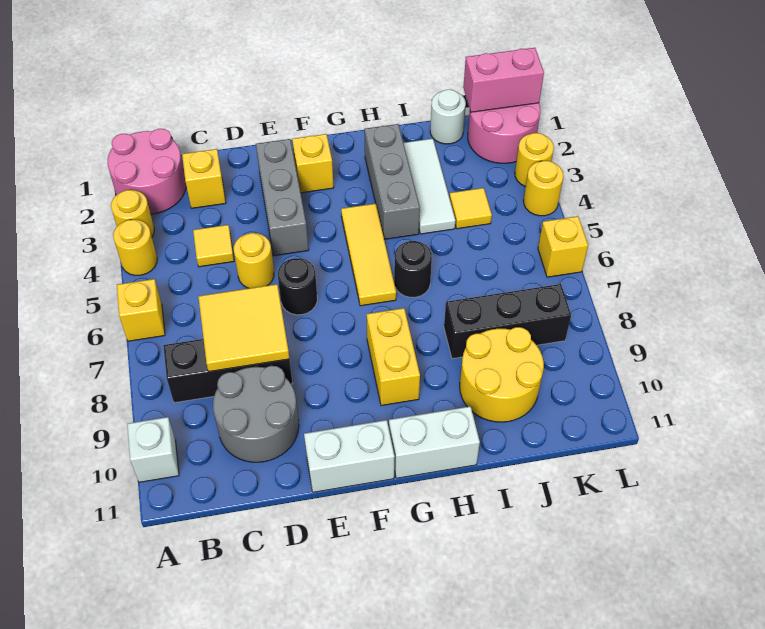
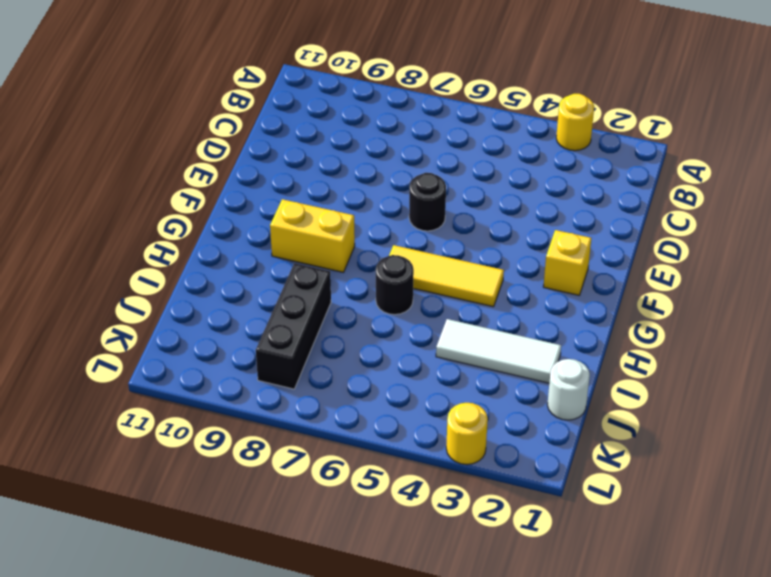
none -> pink round brick A1:B2 level 1
none -> yellow round brick A4 level 1
none -> yellow brick A6 level 1
none -> white brick A10 level 1

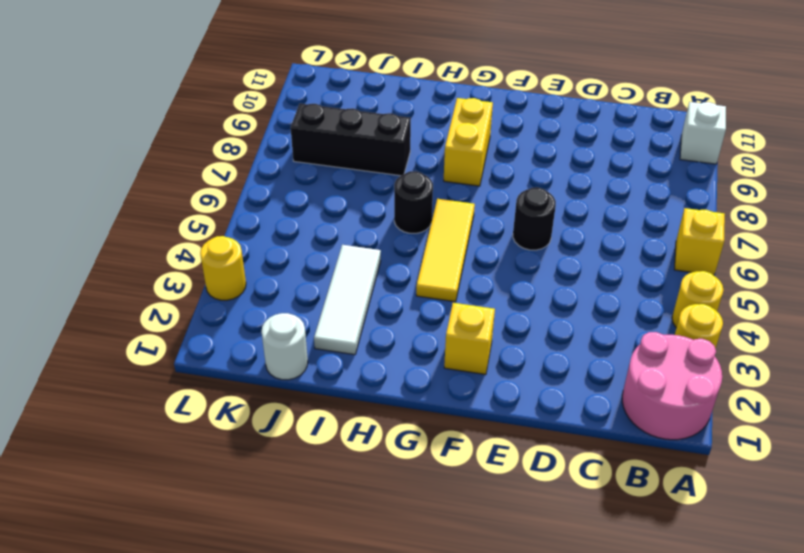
none -> black brick B8:D8 level 1
none -> yellow brick C2 level 1
none -> yellow tile C4 level 1
none -> grey round brick C9:D10 level 1

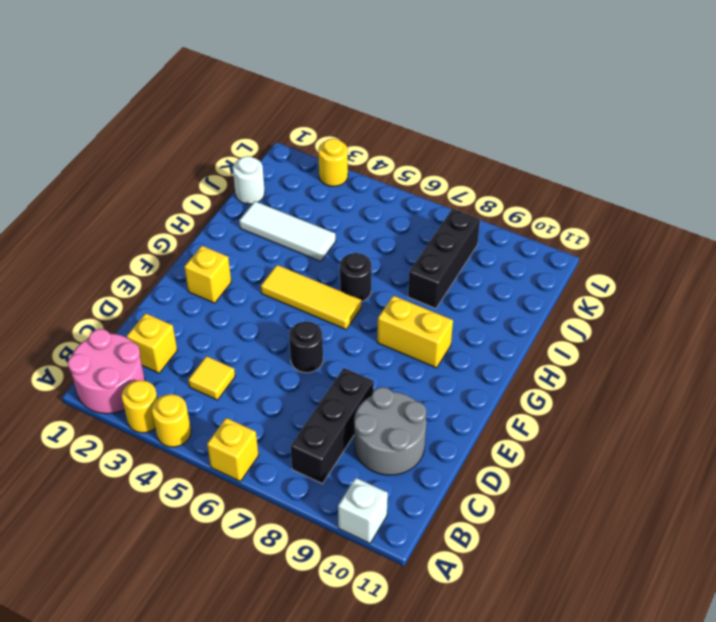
none -> yellow round brick D5 level 1
none -> grey brick E2:E4 level 1
none -> white brick E11:F11 level 1
none -> white brick G11:H11 level 1

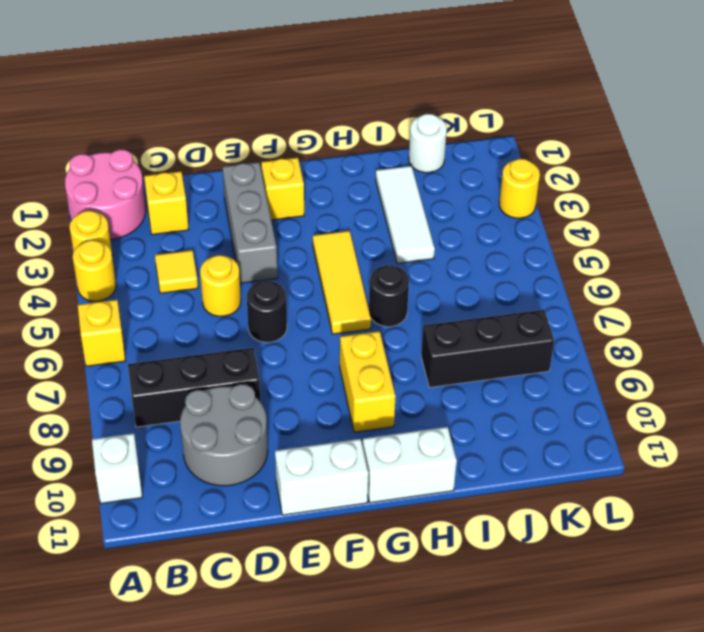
none -> grey brick H2:H4 level 1
none -> yellow round brick I9:J10 level 1
none -> yellow tile J4 level 1
none -> pink round brick K1:L2 level 1

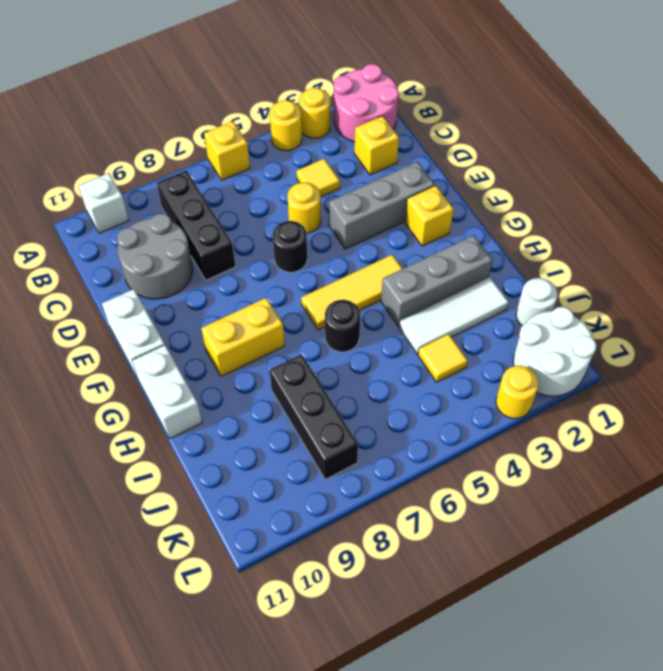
white round brick K1:L2 level 1 -> pink round brick K1:L2 level 1
none -> yellow round brick I9:J10 level 1
none -> yellow round brick L4 level 1
none -> yellow brick L6 level 1
none -> yellow tile C7:D8 level 2

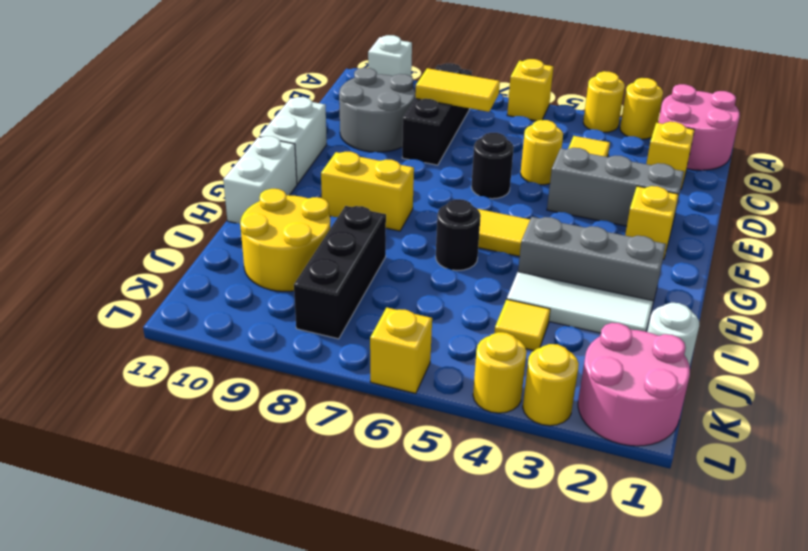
yellow tile C7:C8 level 2 -> yellow tile C7:D8 level 2
none -> pink brick K1:L1 level 2

